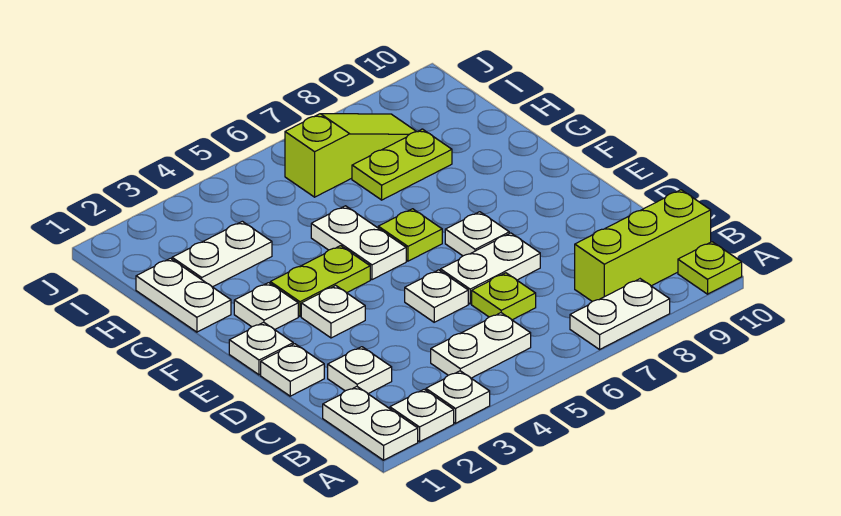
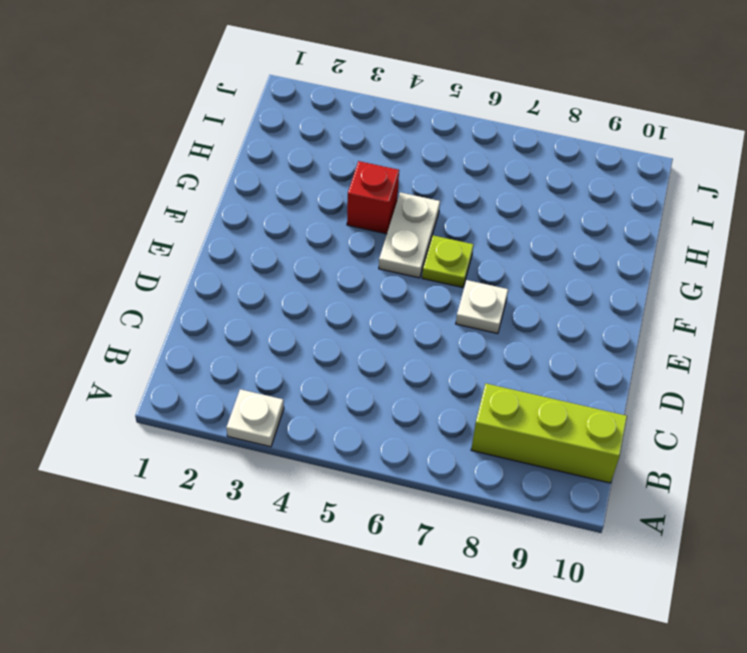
red brick G4 level 1 -> none
none -> white plate A1:B1 level 1
none -> white plate A2 level 1
none -> white plate A7:A8 level 1

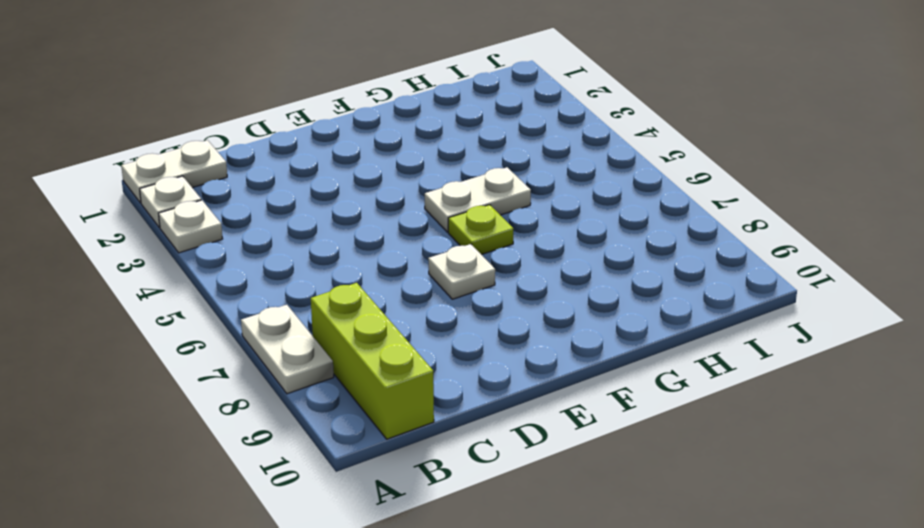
none -> lime plate A10 level 1
none -> white plate B4:B5 level 1
none -> white plate C2 level 1

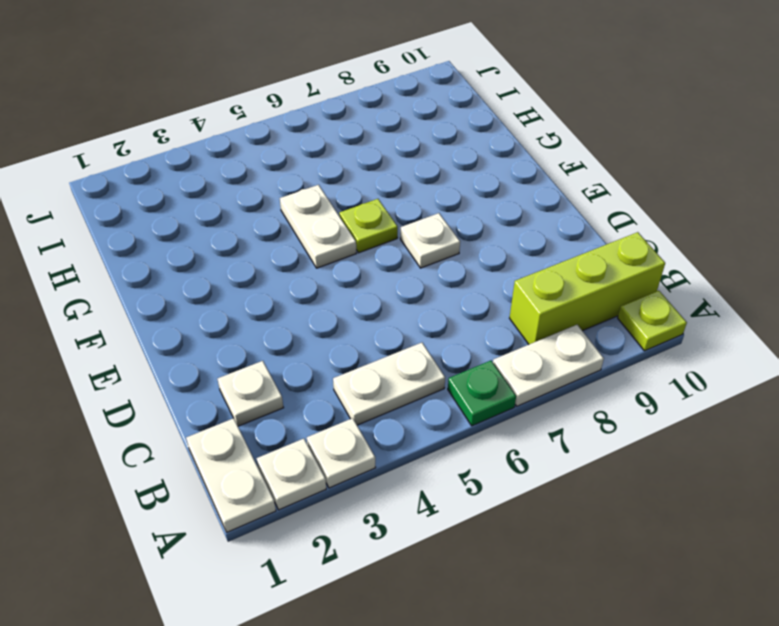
green plate A6 level 1 -> none
none -> lime plate C6 level 1
none -> white plate D1 level 1
none -> white plate D5 level 1

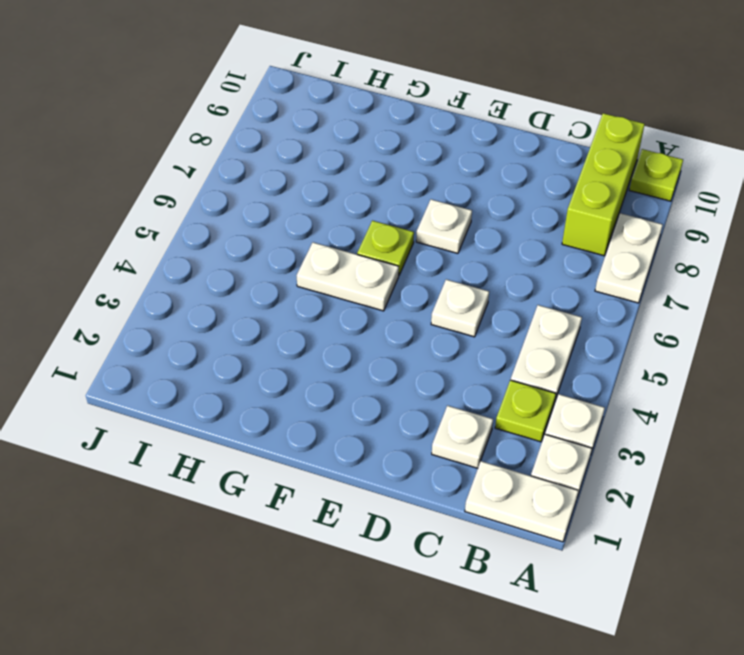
lime plate B3 level 1 -> lime plate C6 level 1
none -> white plate D1 level 1
none -> white plate D6:D7 level 1
none -> white plate E1 level 1

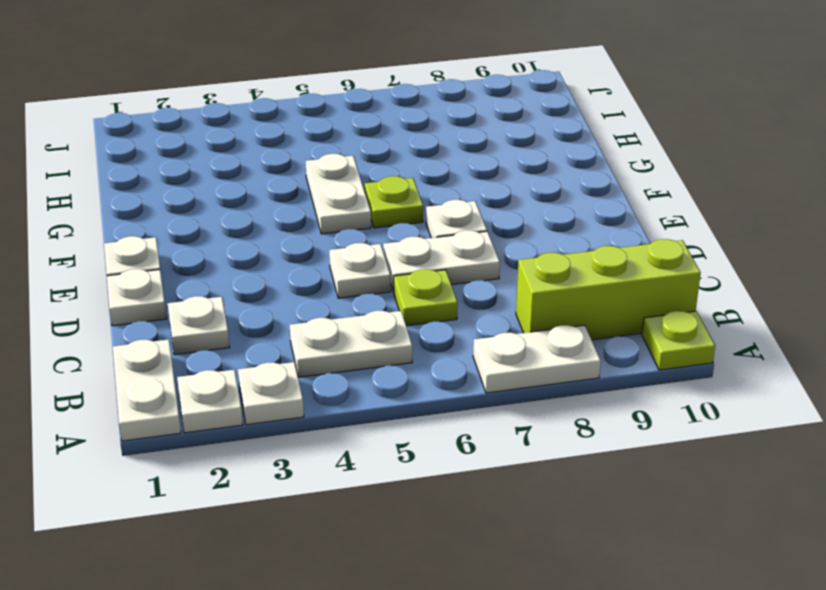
none -> white plate E3 level 1
none -> white plate F2 level 1
none -> lime plate F3:F4 level 1

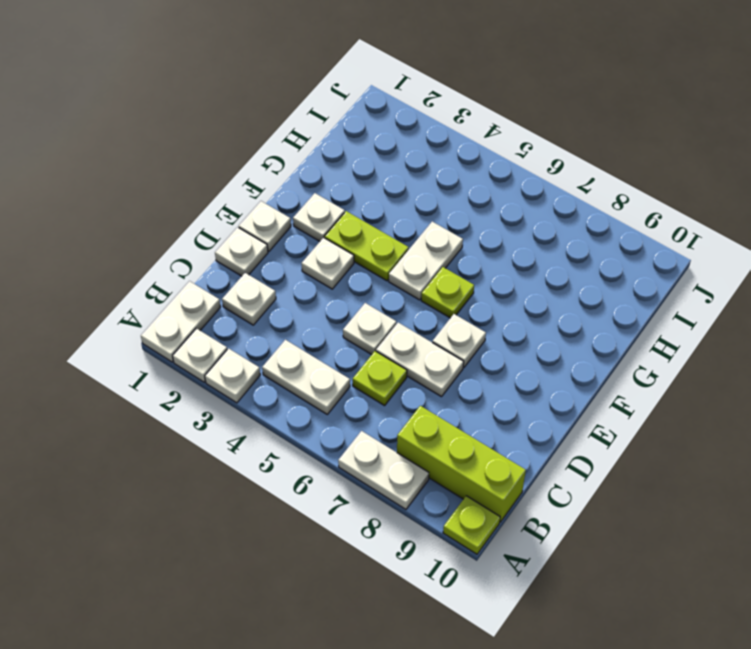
none -> white plate G1:H1 level 1
none -> white plate H2:H3 level 1
none -> lime plate H7:H8 level 1

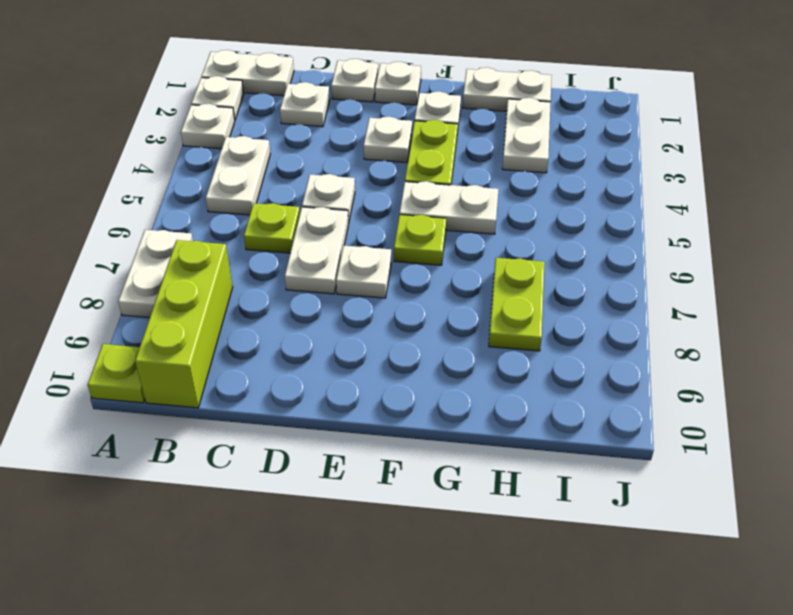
none -> lime slope I6:I8 level 1 top 6

